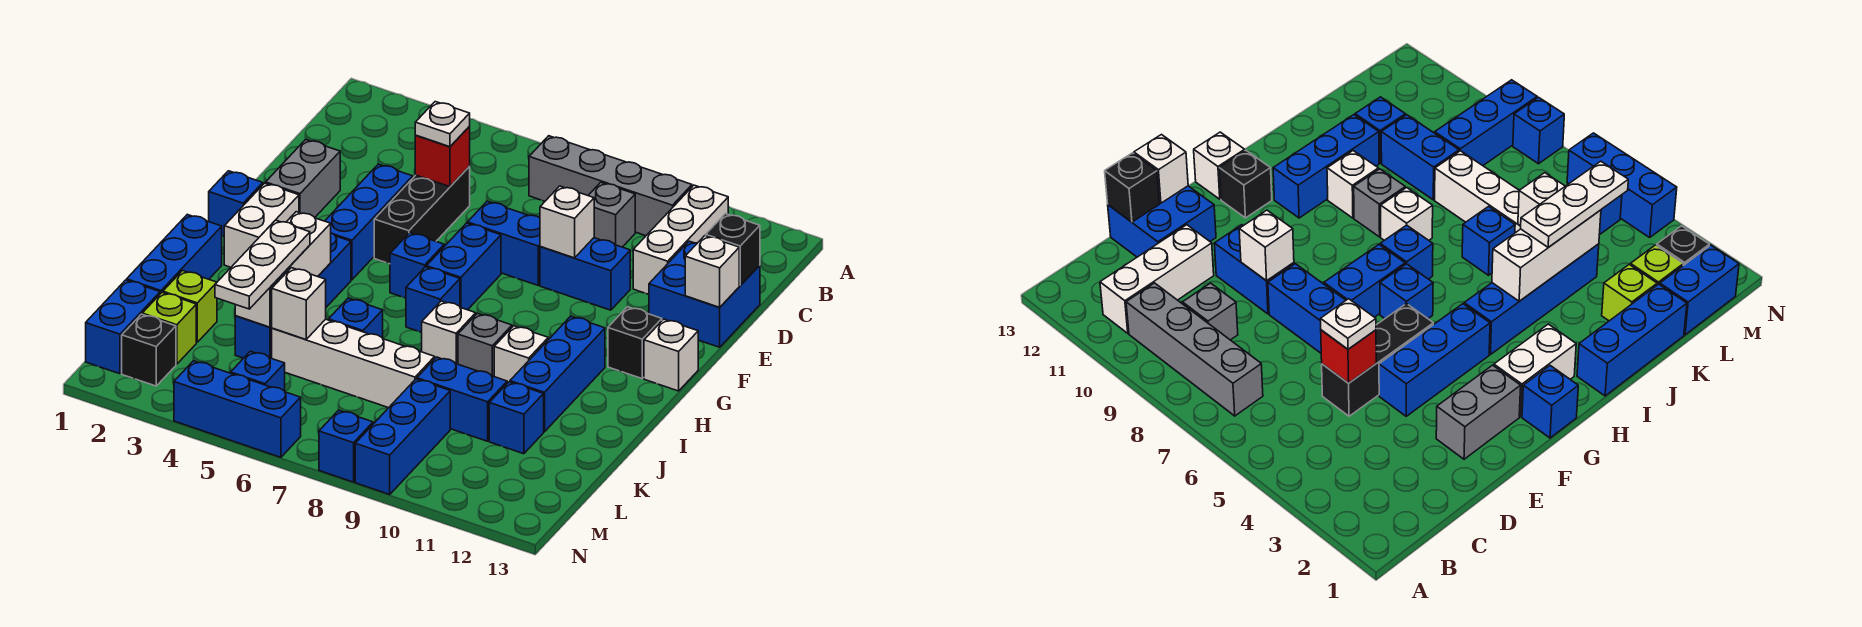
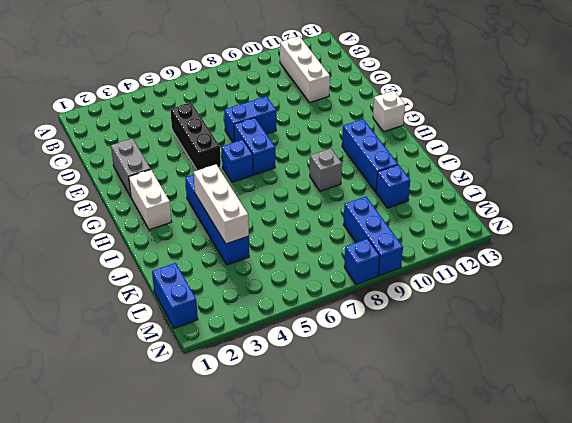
none -> grey brick B7:B10 level 1
none -> grey brick C9 level 1
none -> blue brick D12:E13 level 1
none -> blue brick E4:G4 level 1

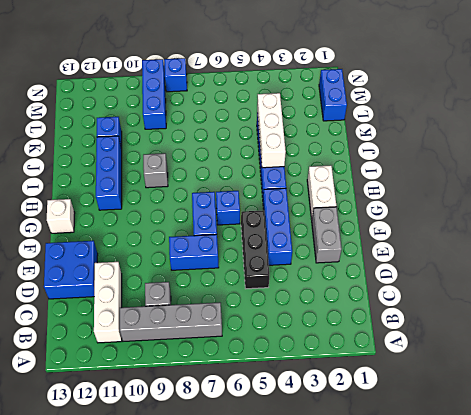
none -> blue brick E9:E10 level 1
none -> blue brick G1 level 1
none -> black brick G12 level 1
none -> blue brick H7 level 1

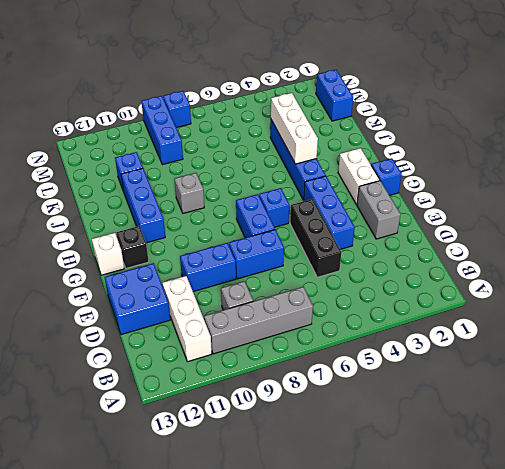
none -> blue brick H7 level 1
none -> blue brick I1:K1 level 1
none -> white brick I8 level 1
none -> white brick I10 level 1

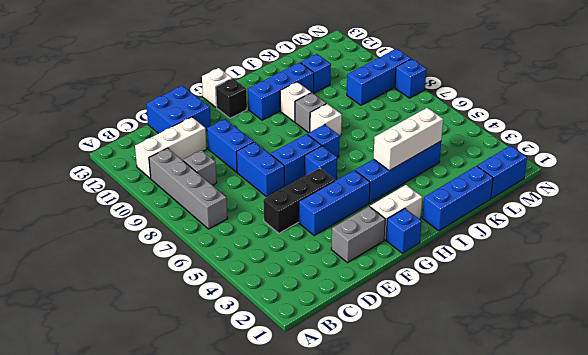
none -> blue brick J6 level 1
none -> lime brick K2 level 1
none -> white brick K5:K8 level 1
none -> blue brick K9:K10 level 1

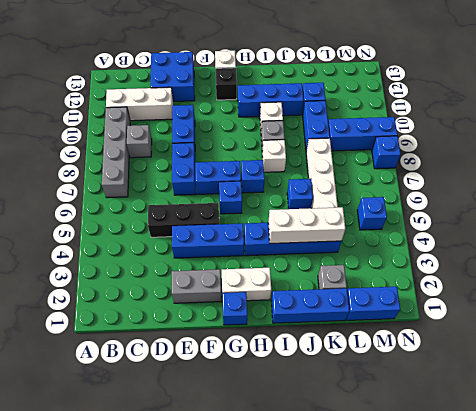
grey brick K2 level 1 -> lime brick K2 level 1
none -> lime brick L2 level 1
none -> black brick M2 level 1
none -> blue brick N4:N6 level 1
none -> red brick D5 level 2

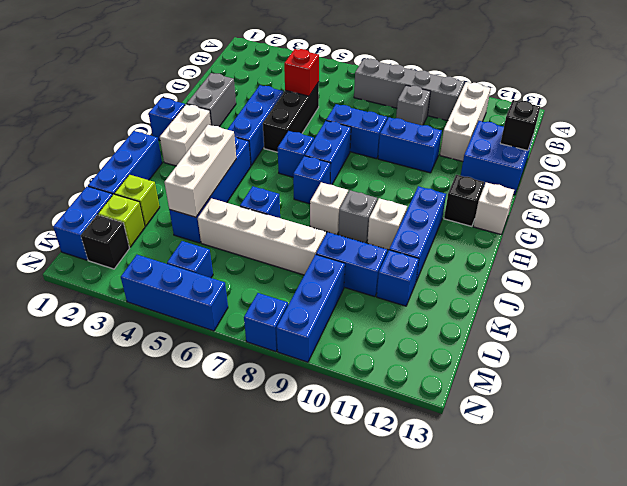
none -> white brick E9 level 2
none -> white brick E13 level 2
none -> white brick K5 level 2
none -> white plate D5 level 3

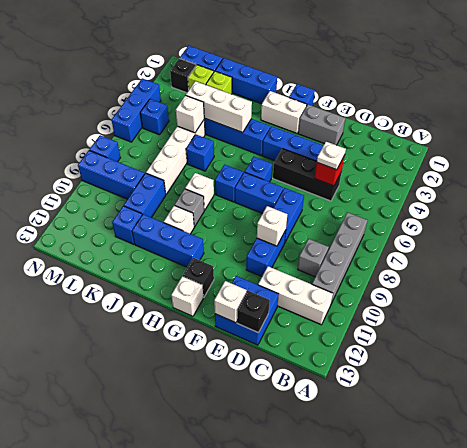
none -> white plate J4:L4 level 3

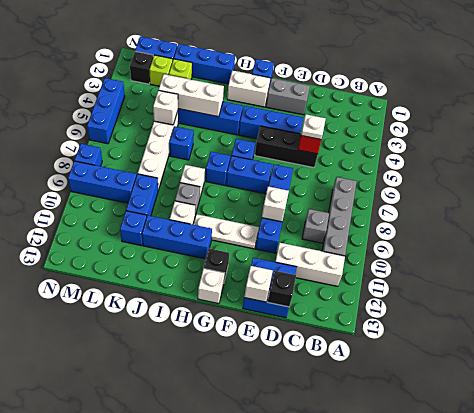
white plate F10:H10 level 1 -> white plate J4:L4 level 3
none -> blue brick M5 level 1

